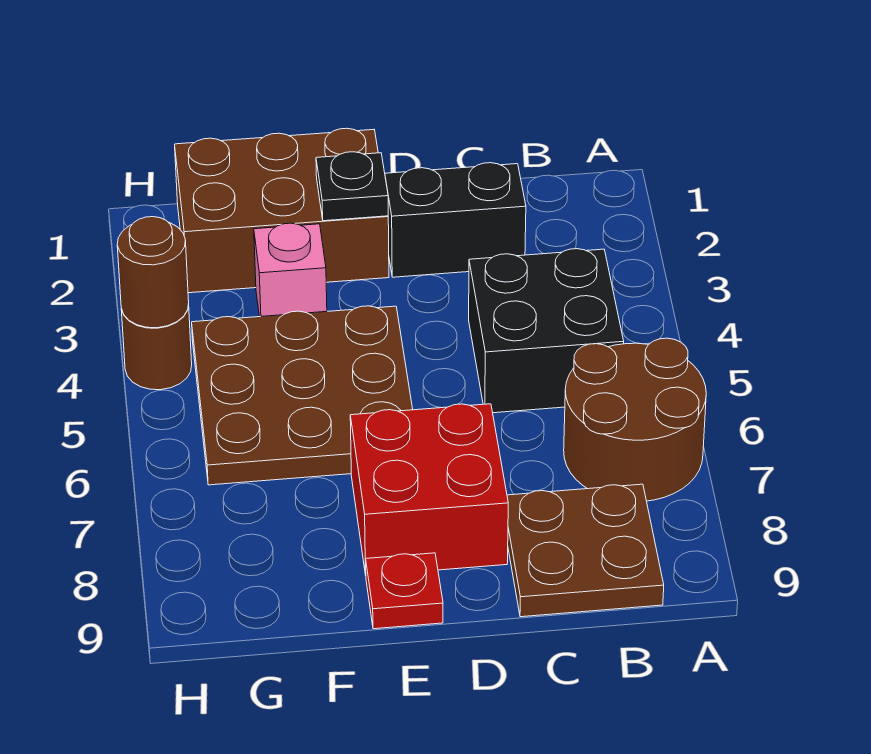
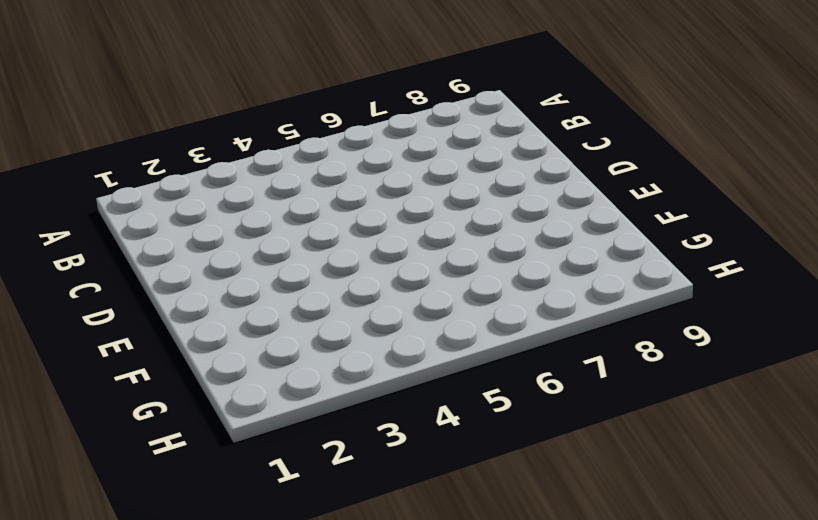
none -> brown round brick A6:B7 level 1
none -> black brick B4:C5 level 1
none -> brown plate B8:C9 level 1

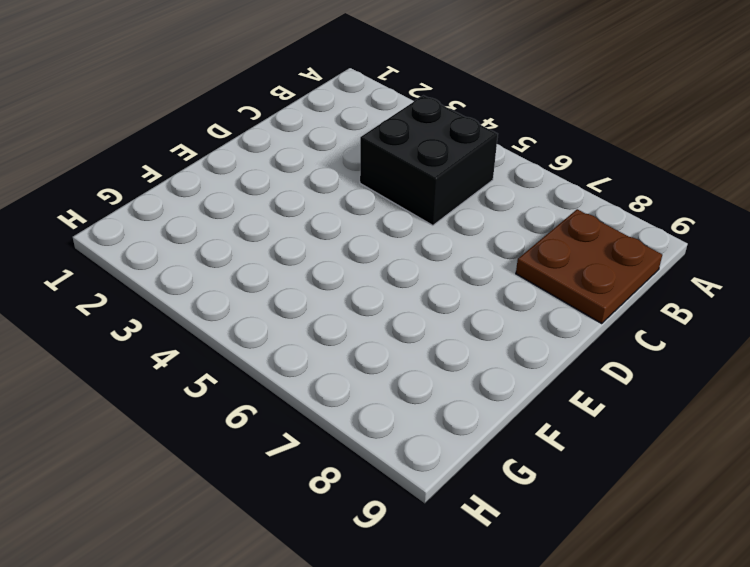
none -> brown round brick A6:B7 level 1
none -> black brick C2:D2 level 1
none -> red brick D7:E8 level 1

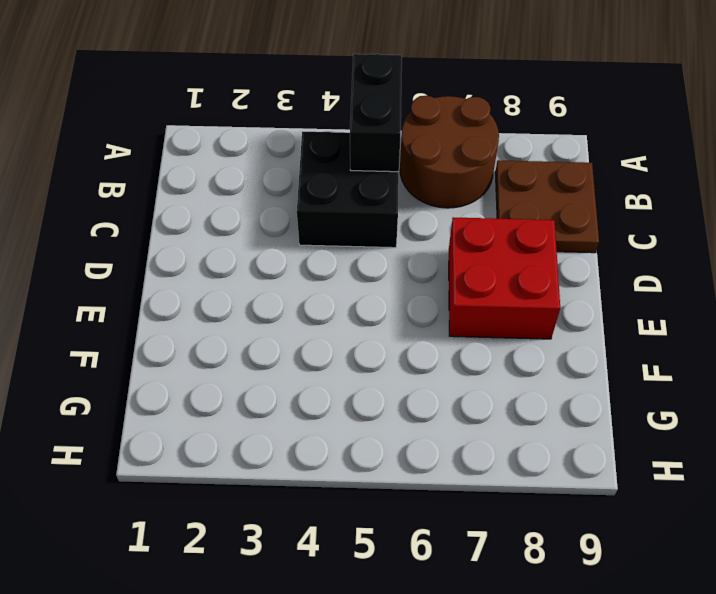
black brick A5:B5 level 2 -> black brick C2:D2 level 1
none -> brown brick E1:G2 level 1
none -> brown plate E4:G6 level 1
none -> red plate E9 level 1

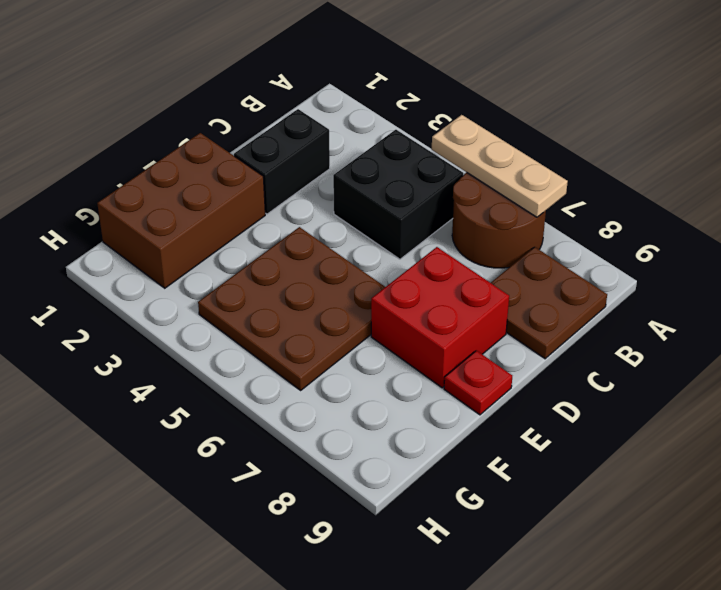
tan plate A5:A7 level 2 -> none
none -> pink brick F3 level 1
none -> brown round brick H4 level 1
none -> black plate E2 level 2

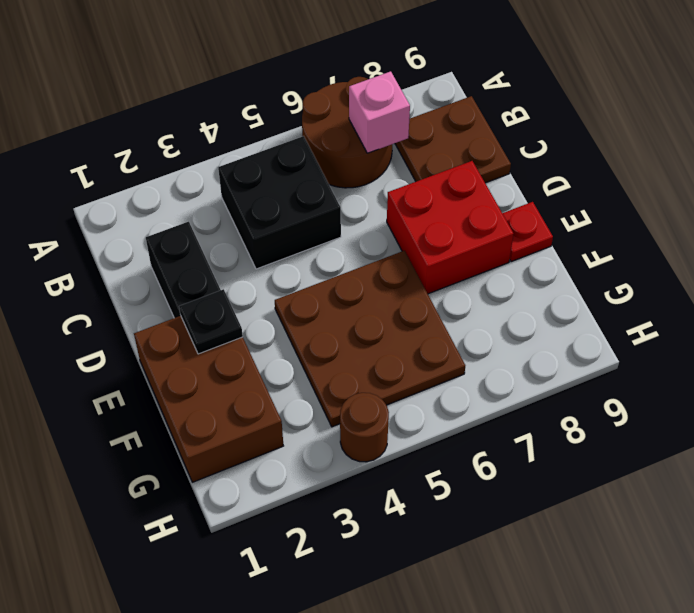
pink brick B7 level 2 -> pink brick F3 level 1
none -> brown round brick H4 level 2

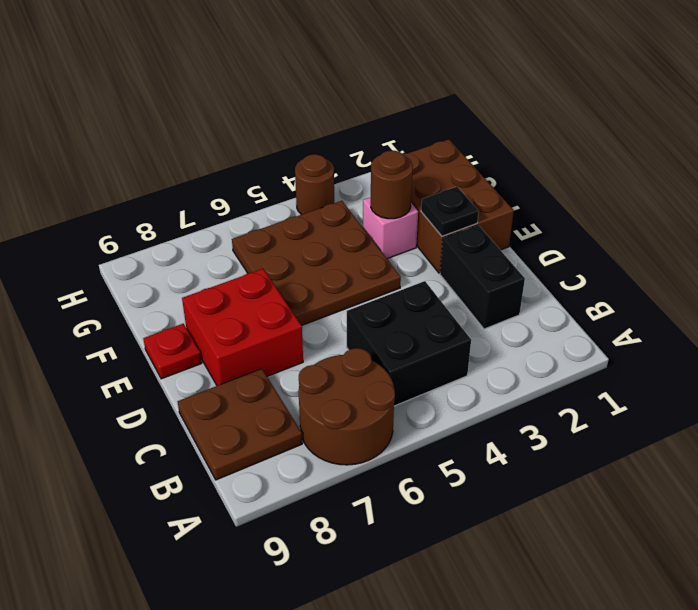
brown round brick F3 level 2 -> brown round brick H4 level 2

